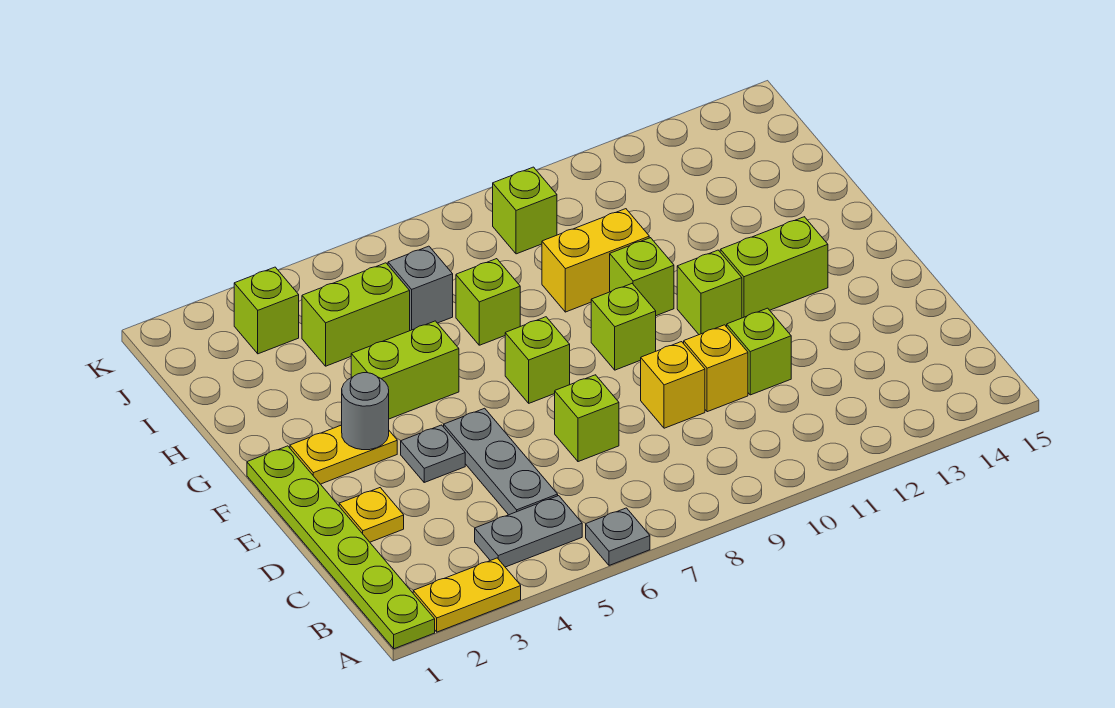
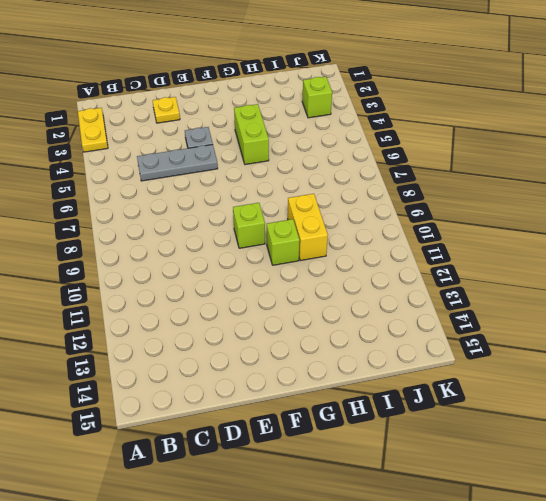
none -> lime plate A1:F1 level 1
none -> grey plate A6 level 1
none -> grey plate B4:B5 level 1

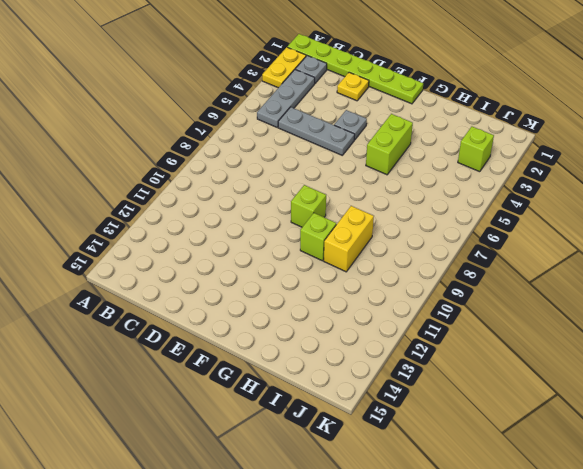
grey plate B2 level 1 -> grey plate A6 level 1
grey plate B3:B5 level 1 -> grey plate B4:B5 level 1
none -> lime brick D7 level 1
none -> yellow brick D9 level 1
none -> yellow brick D10 level 1

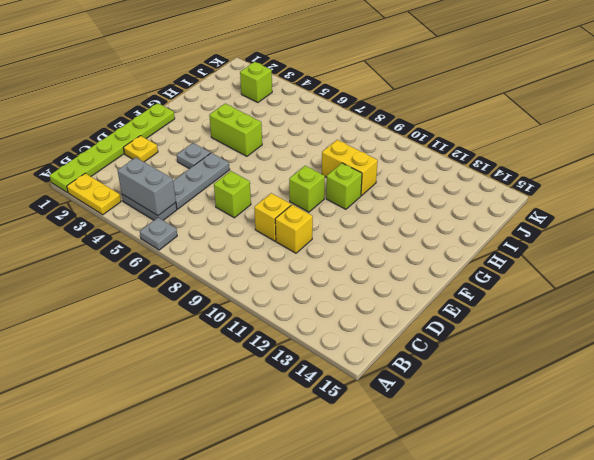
grey brick B4:B5 level 2 -> none
none -> lime brick D11 level 1
none -> yellow plate F2:F3 level 1
none -> lime brick F7 level 1

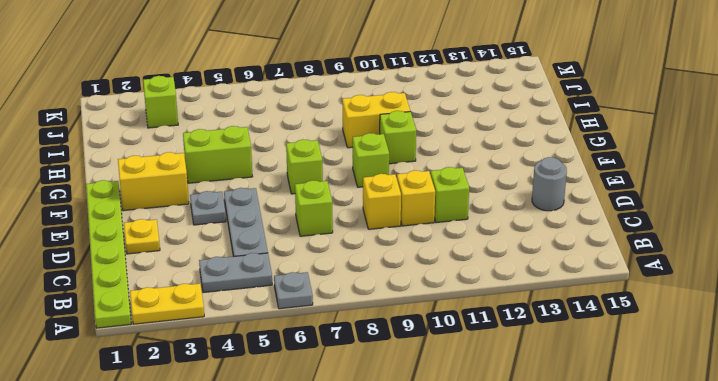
grey round brick D14 level 1 -> grey round brick F3 level 2
yellow brick F2:F3 level 1 -> yellow plate F2:F3 level 1
none -> lime brick F11 level 1
none -> lime brick F12:F13 level 1
none -> lime brick H7 level 1

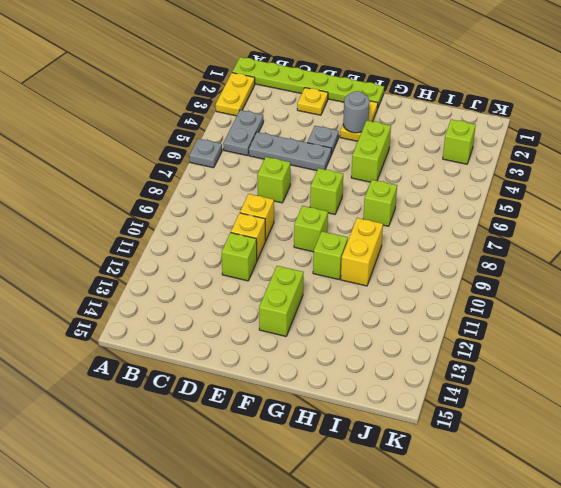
none -> lime brick F11 level 1
none -> lime brick I4:I5 level 1
none -> grey brick I6 level 1

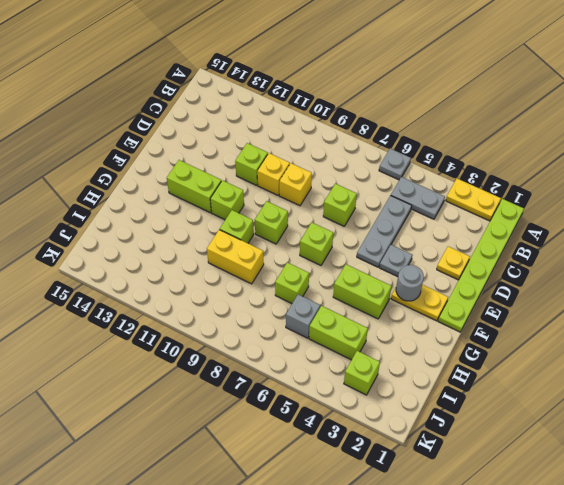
none -> lime brick J9 level 1

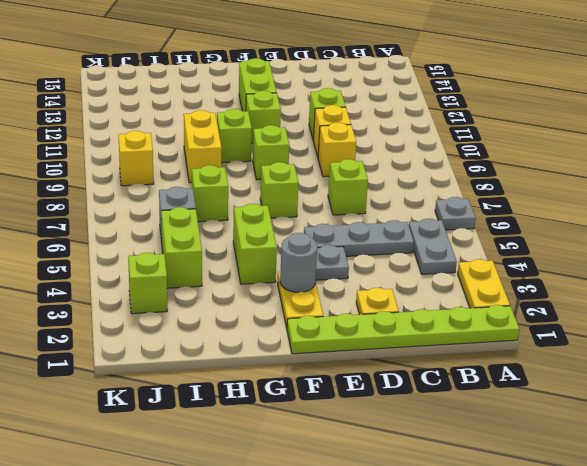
yellow brick J9 level 1 -> lime brick J9 level 1

